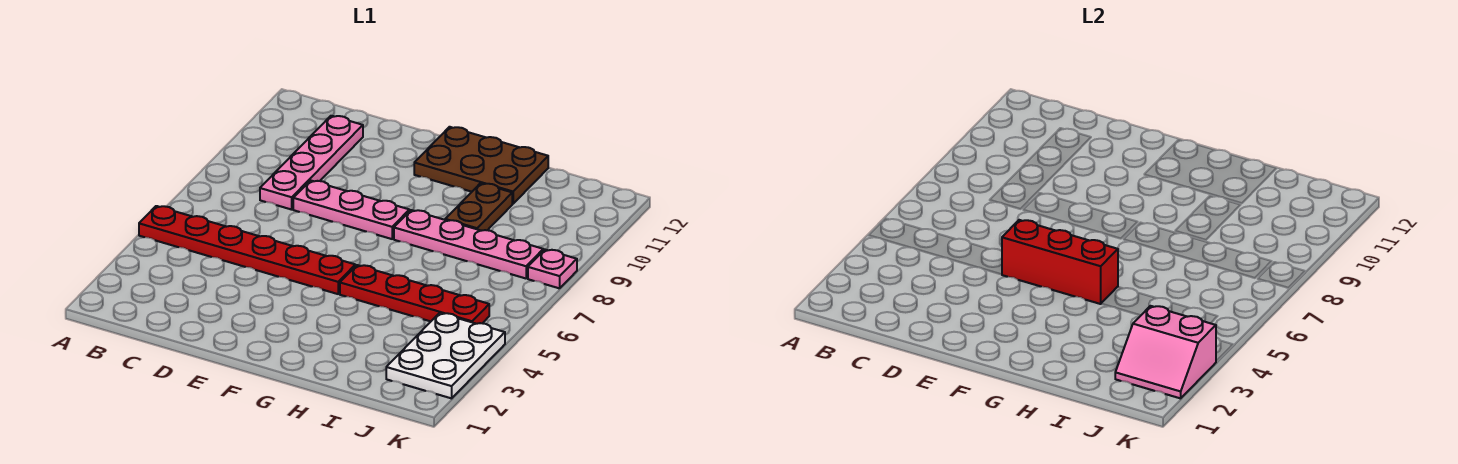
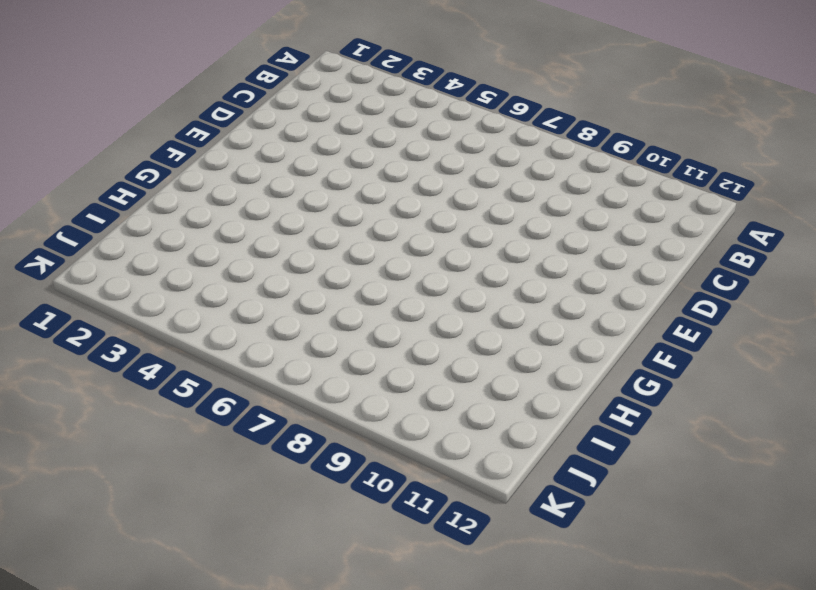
none -> red plate A5:F5 level 1
none -> pink plate C8:C11 level 1

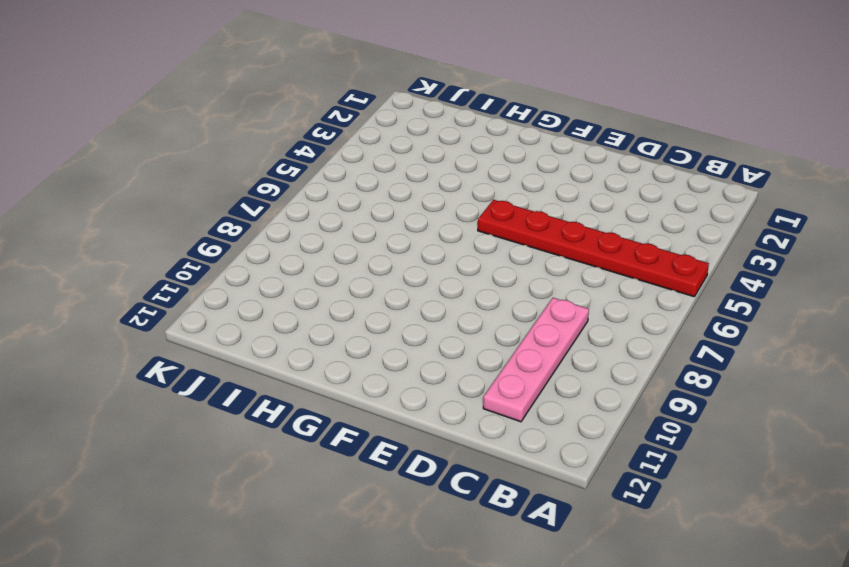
none -> pink plate D8:F8 level 1
none -> brown plate F11:H12 level 1

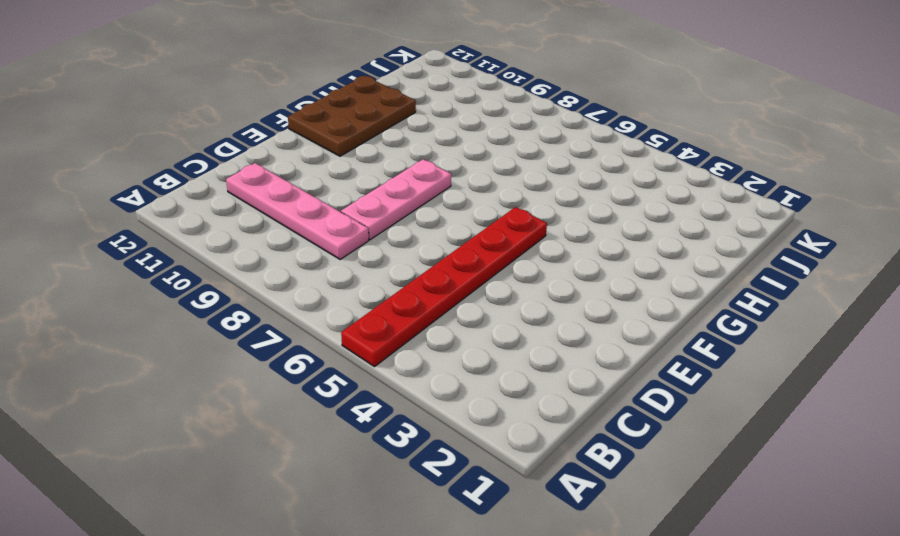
none -> red plate G5:J5 level 1
none -> pink plate G8:J8 level 1

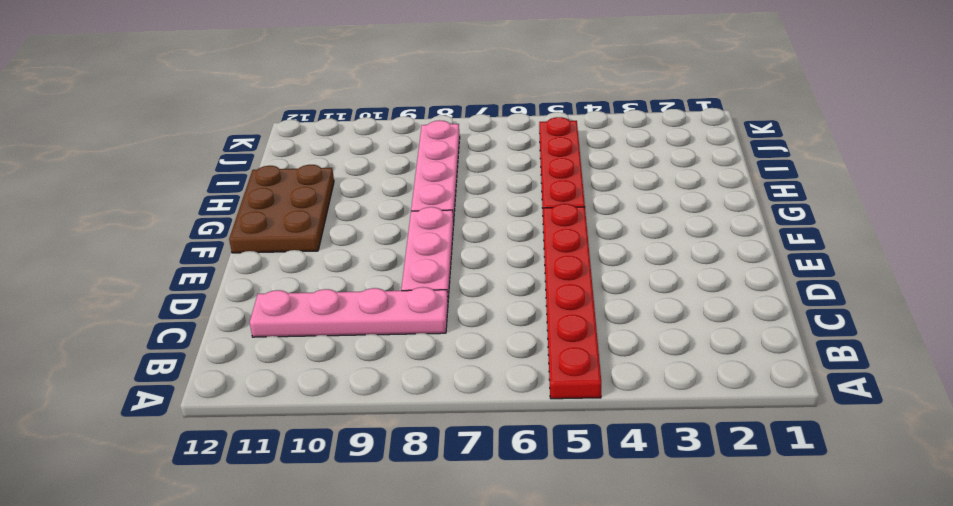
none -> brown plate H9:H10 level 1
none -> white plate J2:K4 level 1

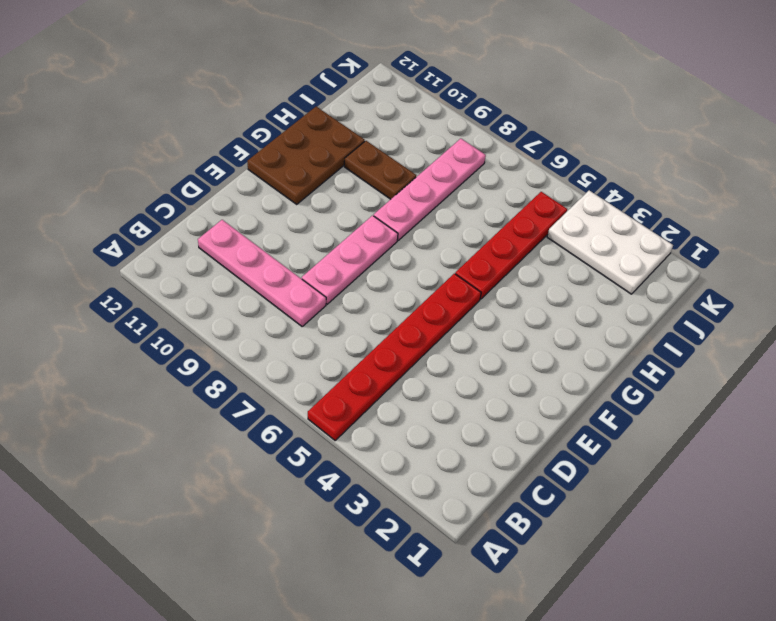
none -> pink plate K8 level 1
none -> red brick E5:G5 level 2

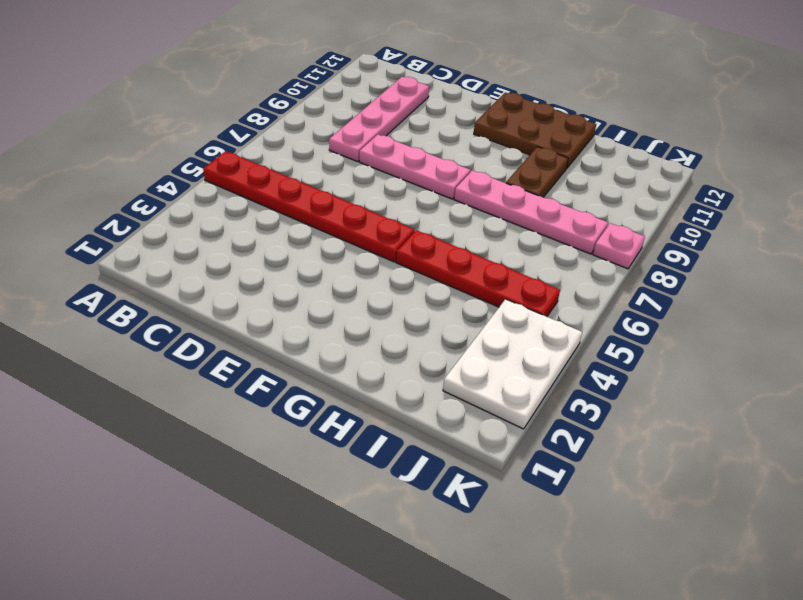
none -> red brick E5:G5 level 2
none -> pink slope J2:K3 level 2 top 3

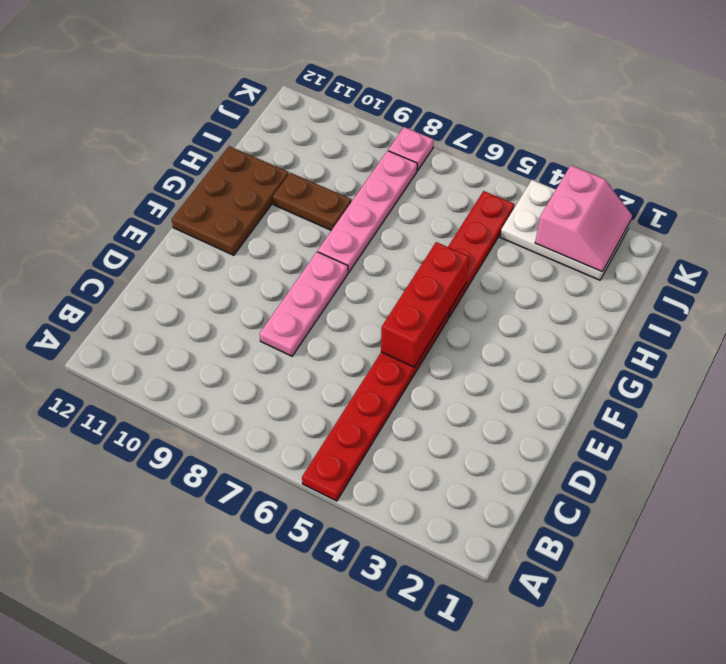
none -> pink plate C8:C11 level 1

